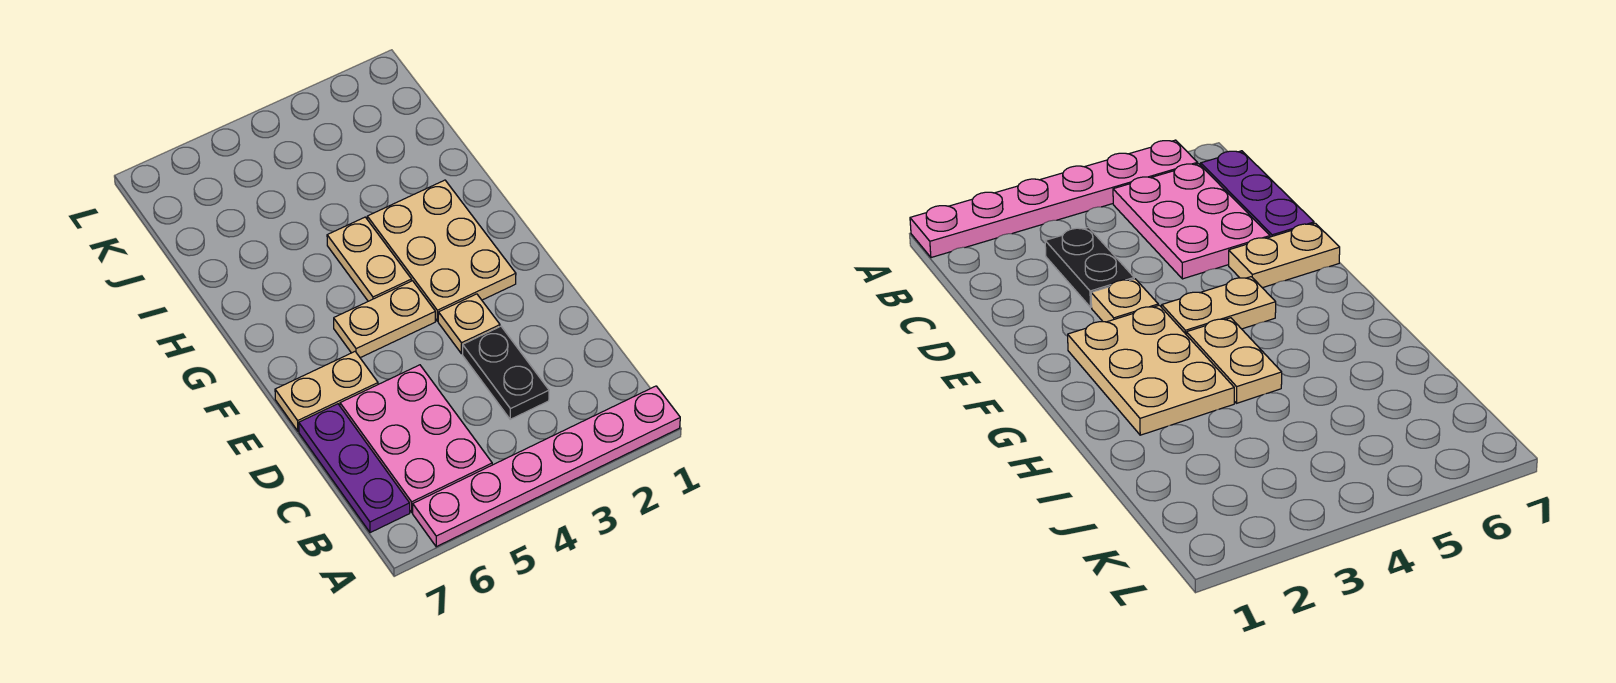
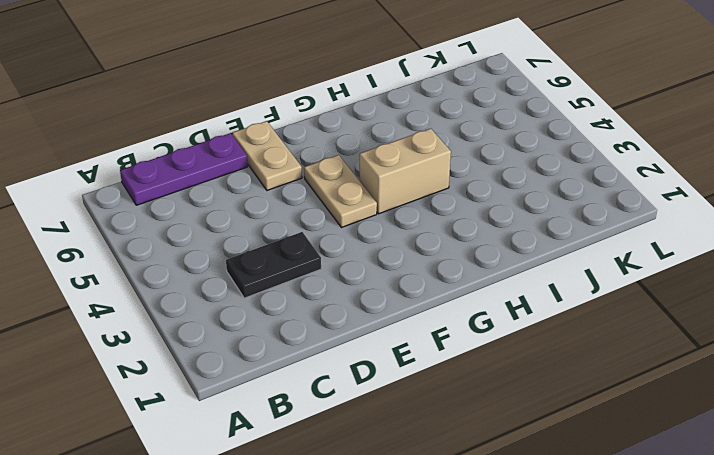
tan brick G4:H4 level 1 -> tan plate G4:H4 level 1
none -> pink plate A1:A6 level 1
none -> pink plate B5:D6 level 1

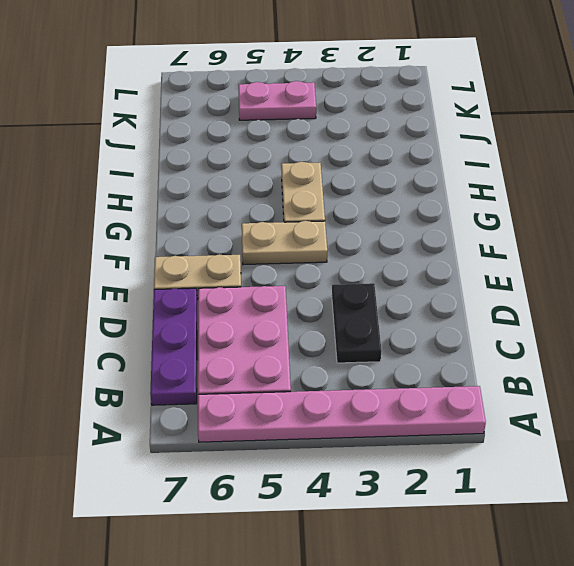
pink plate K4:K5 level 1 -> none
none -> tan plate E3 level 1
none -> tan plate F2:H3 level 1

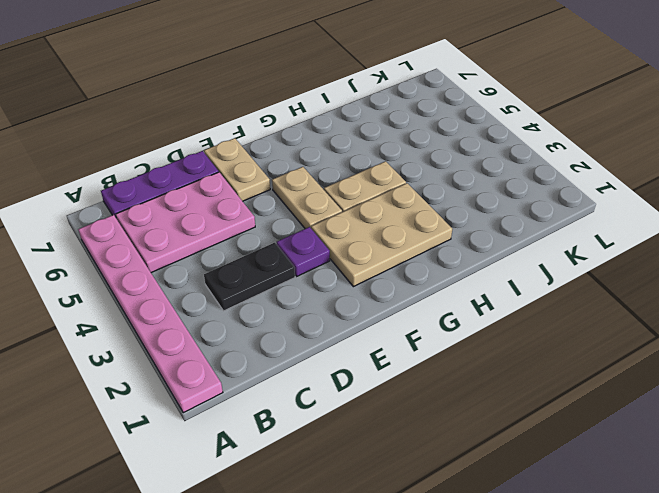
purple plate E3 level 1 -> tan plate E3 level 1

